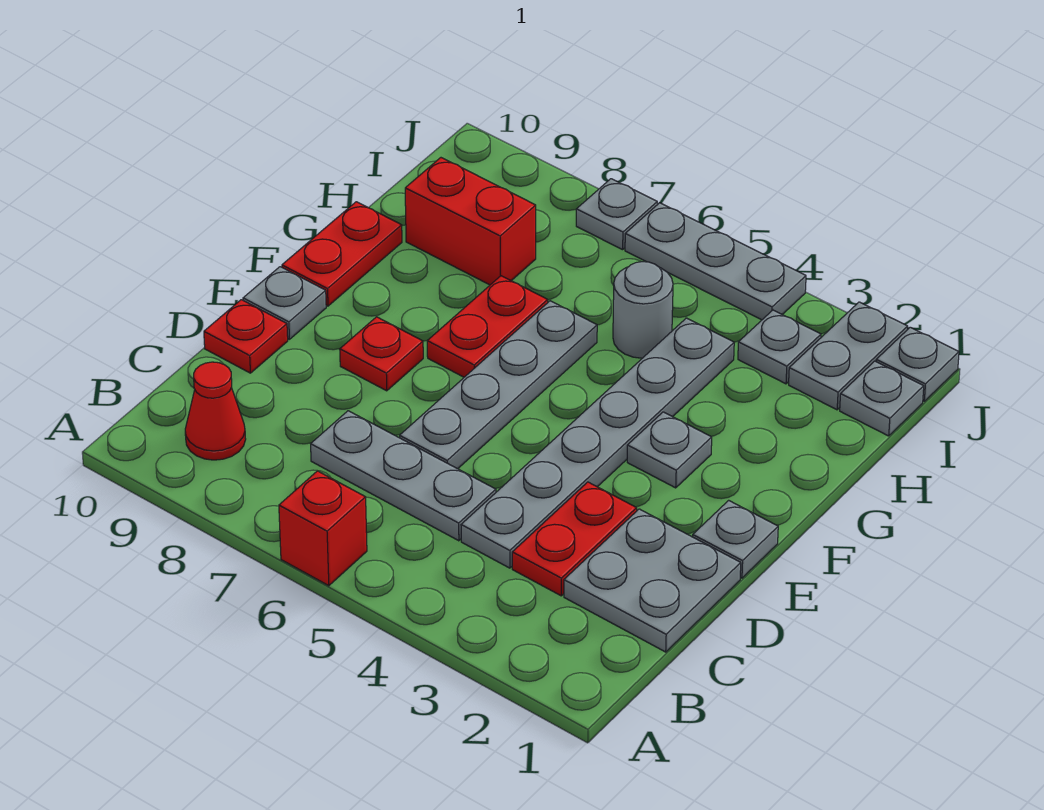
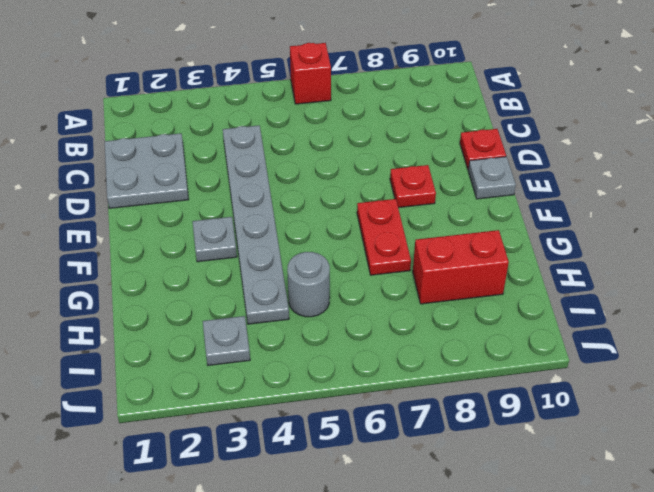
none -> red cone B9 level 1
none -> red plate C3:D3 level 1
none -> grey plate C5:C7 level 1

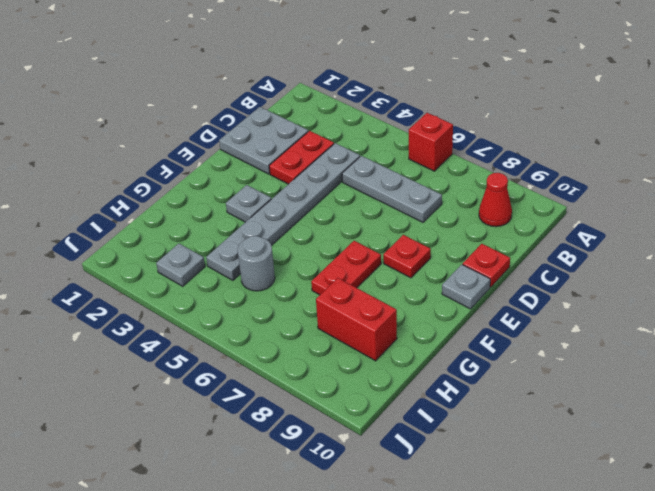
none -> grey plate D6:G6 level 1
none -> grey plate E1 level 1
none -> red plate F10:G10 level 1

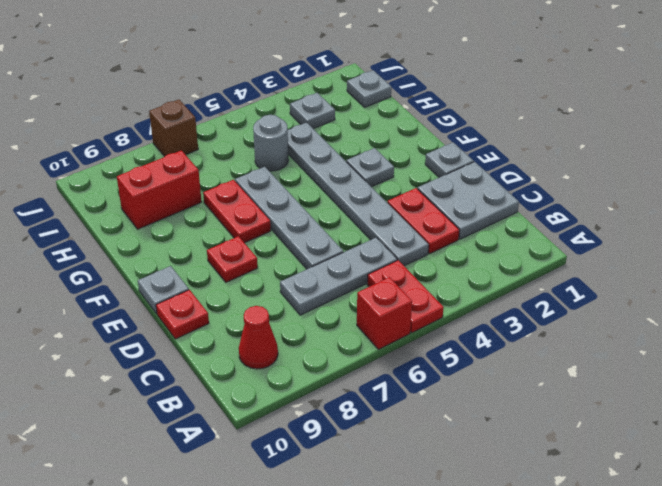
red plate A5:B5 level 1 -> red plate F10:G10 level 1
brown brick J7 level 1 -> grey plate J7 level 1
none -> grey plate I2:J2 level 1
none -> grey plate J1 level 1
none -> grey plate J4:J6 level 1

